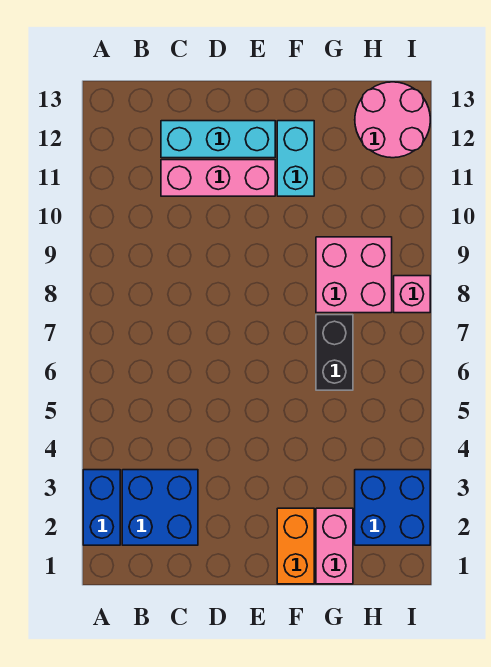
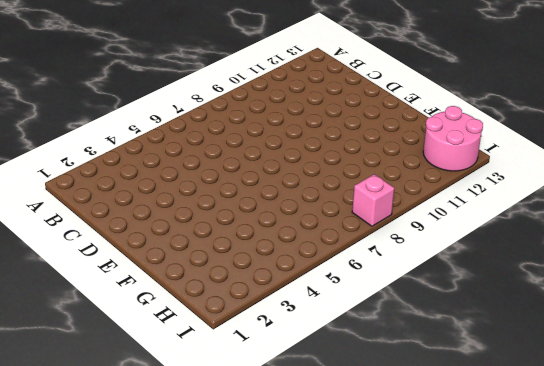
none -> blue brick A2:A3 level 1
none -> blue brick B2:C3 level 1
none -> pink brick C11:E11 level 1

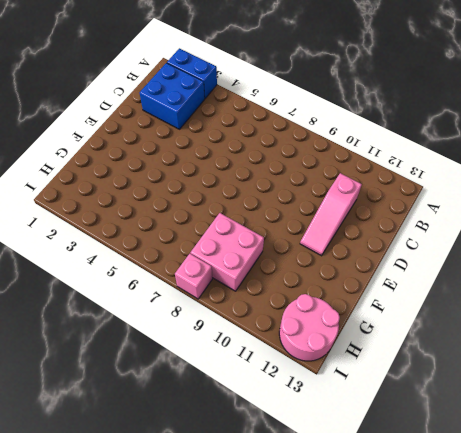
pink slope C11:E11 level 1 top C -> pink brick C11:E11 level 1
none -> cyan brick C12:E12 level 1
none -> orange brick F1:F2 level 1
none -> cyan brick F11:F12 level 1

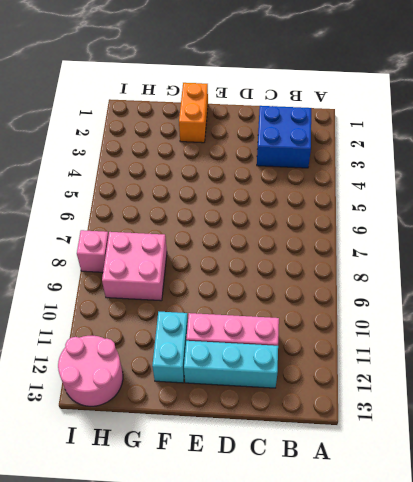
none -> blue brick A2:A3 level 1
none -> pink brick G1:G2 level 1
none -> black brick G6:G7 level 1

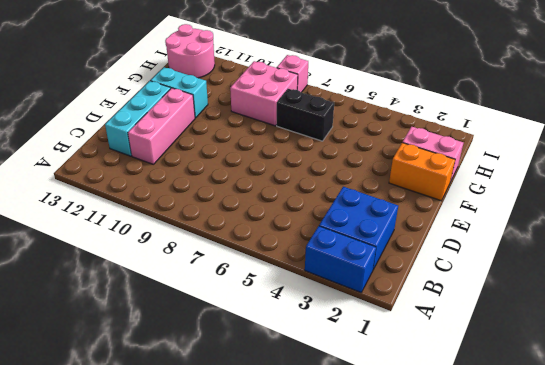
none -> blue brick H2:I3 level 1

